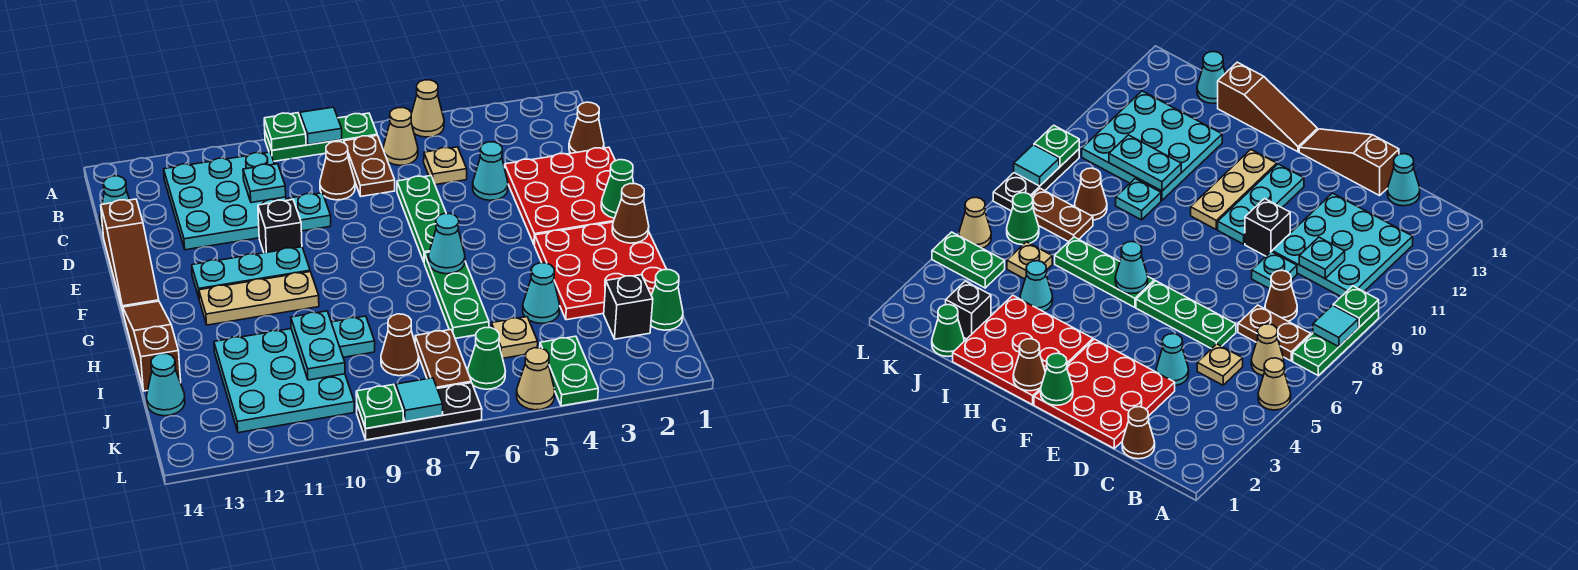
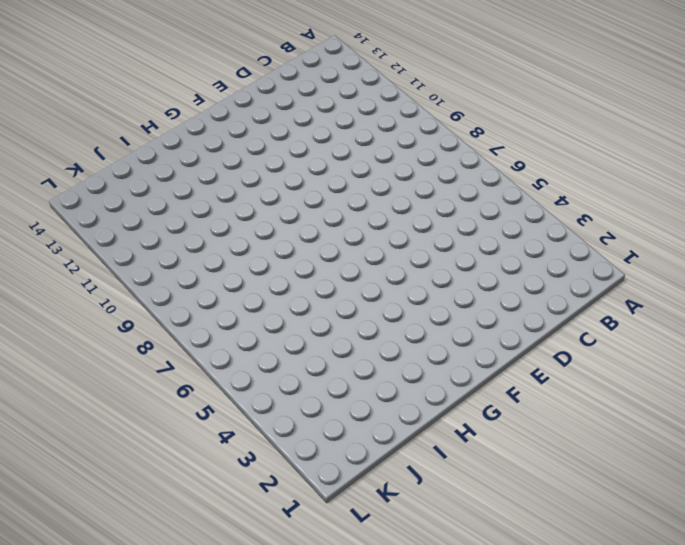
none -> tan cone A5 level 1
none -> green plate A7:A9 level 1
none -> tan cone B6 level 1
none -> brown plate B7:C7 level 1

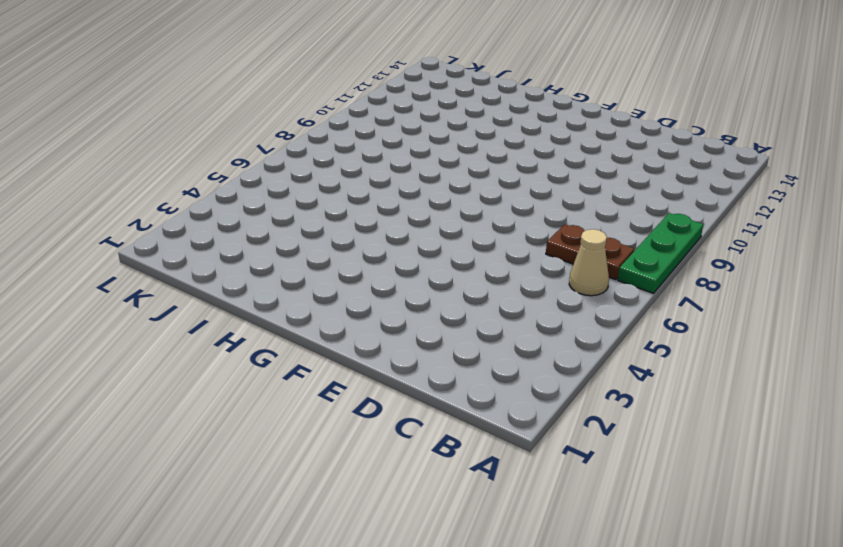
none -> tan cone A5 level 1
none -> cyan plate B10:D12 level 1
none -> brown cone C1 level 1
none -> tan plate C5 level 1

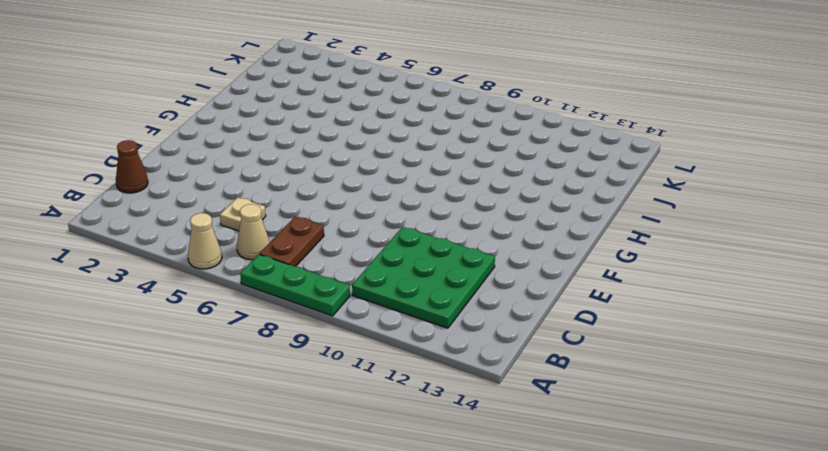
green plate B10:D12 level 1 -> cyan plate B10:D12 level 1
none -> brown cone C8 level 1
none -> cyan cone C14 level 1
none -> red plate D1:F3 level 1
none -> cyan cone D4 level 1

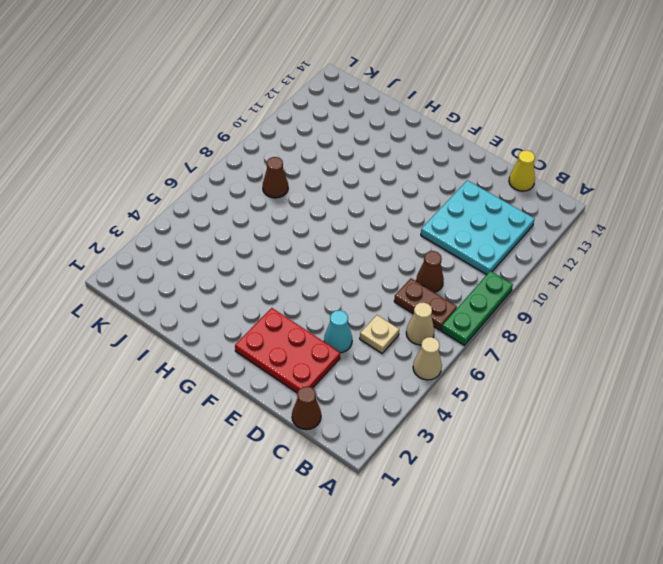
yellow cone C14 level 1 -> cyan cone C14 level 1
red plate D2:F3 level 1 -> red plate D1:F3 level 1
none -> green plate D6:F6 level 1
none -> cyan plate D9 level 1
none -> brown slope D14:F14 level 1 top D
none -> black brick E10 level 1

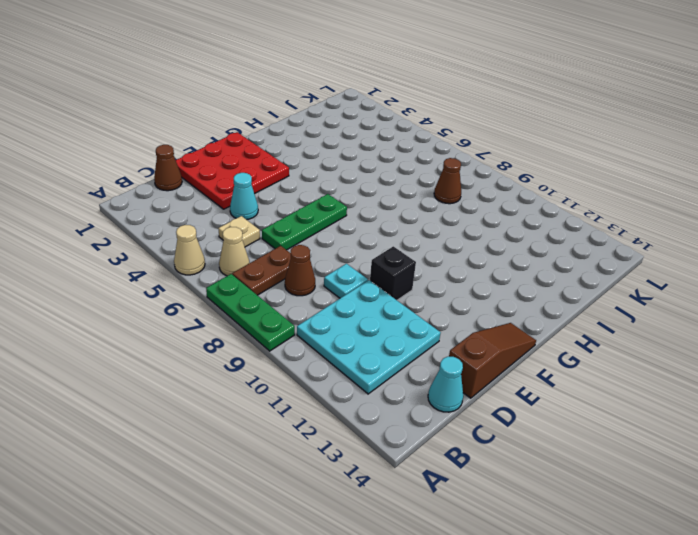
none -> cyan plate F10:F12 level 1
none -> red plate G1:I3 level 1
none -> green plate G6:I6 level 1
none -> tan plate G10:G12 level 1

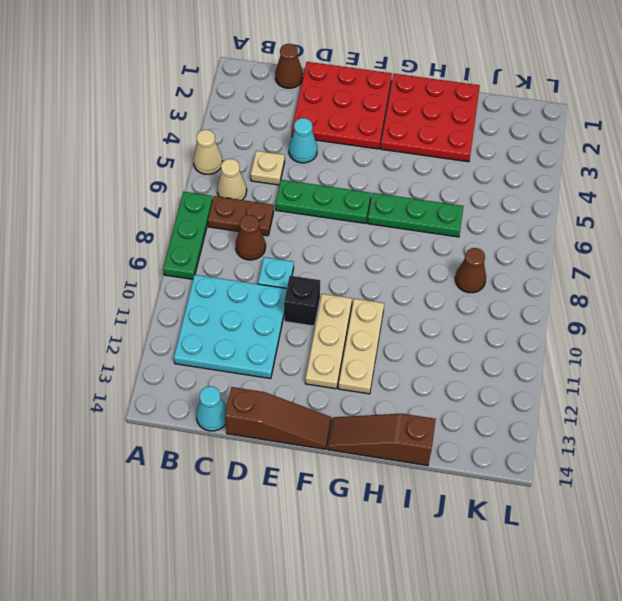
tan plate F10:F12 level 1 -> cyan plate F10:F12 level 1
none -> cyan cone I4 level 1
none -> cyan plate I9 level 1
none -> cyan plate I10:K12 level 1
none -> green cone J1 level 1

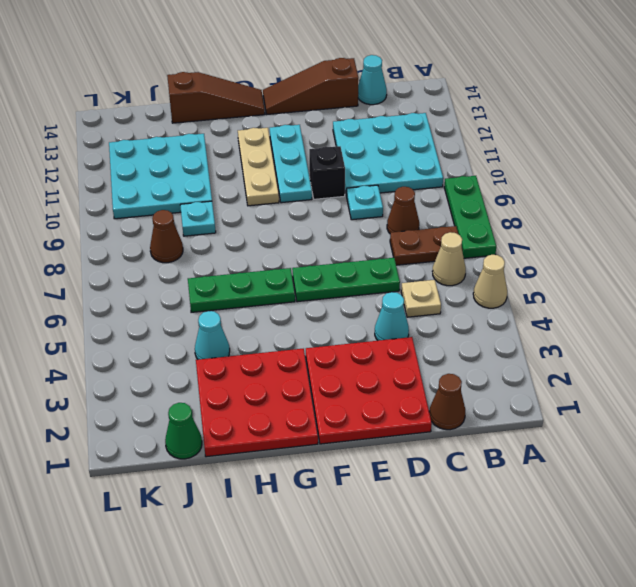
none -> black brick J2 level 1
none -> tan plate J5 level 1
none -> brown plate J7:K7 level 1
none -> cyan cone J14 level 1

